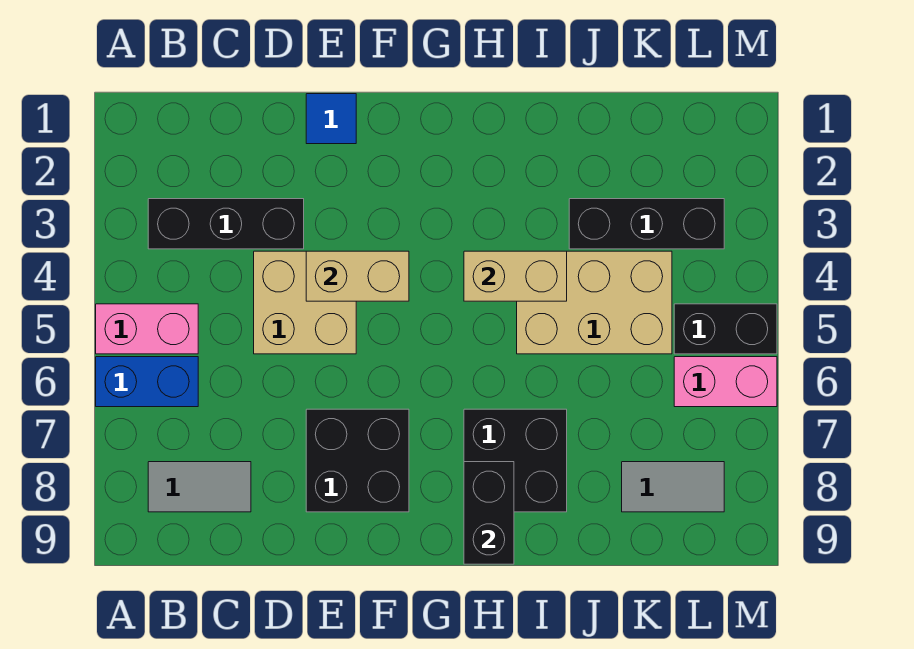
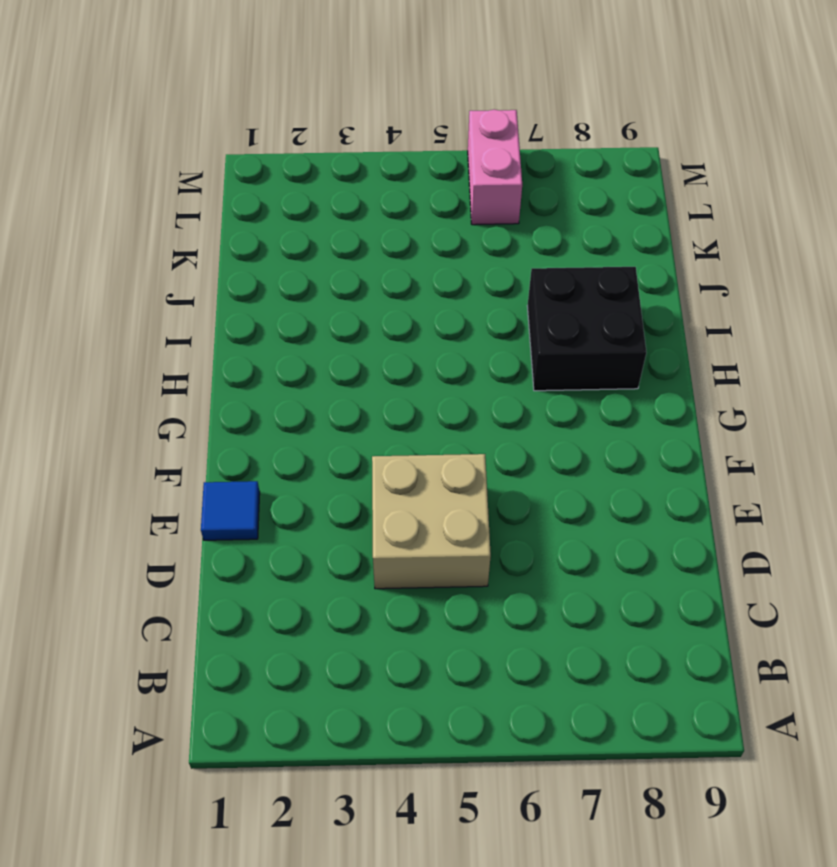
none -> pink brick A5:B5 level 1
none -> blue brick A6:B6 level 1
none -> black brick B3:D3 level 1

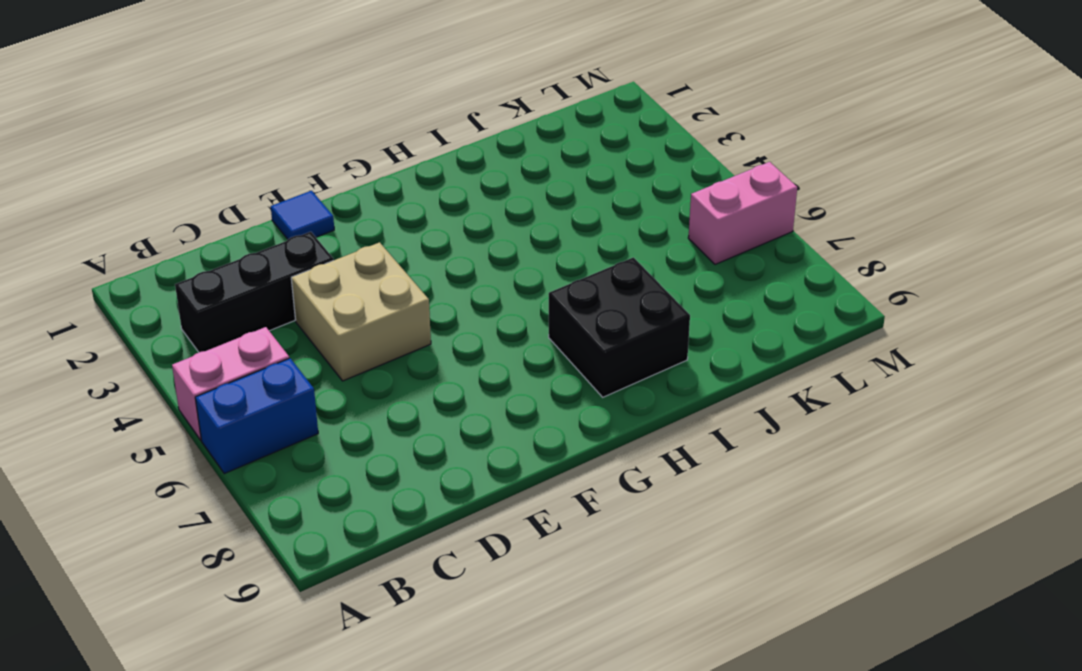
none -> grey tile B8:C8 level 1
none -> black brick E7:F8 level 1
none -> tan brick I4:K5 level 1

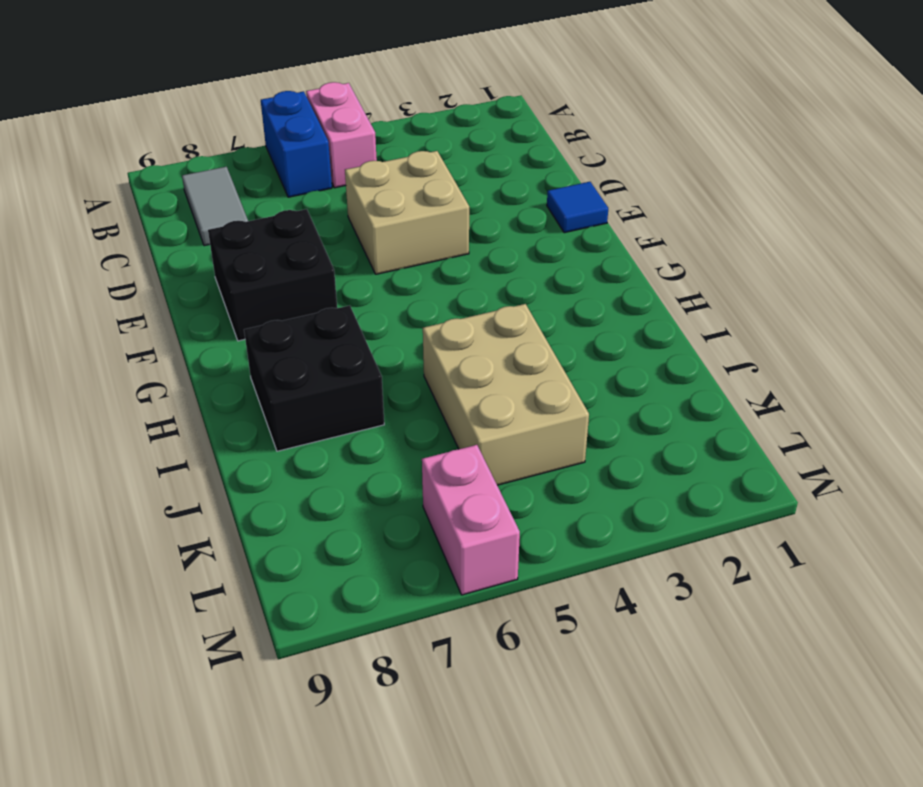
none -> black brick B3:D3 level 1
none -> black brick J3:L3 level 1
none -> grey tile K8:L8 level 1

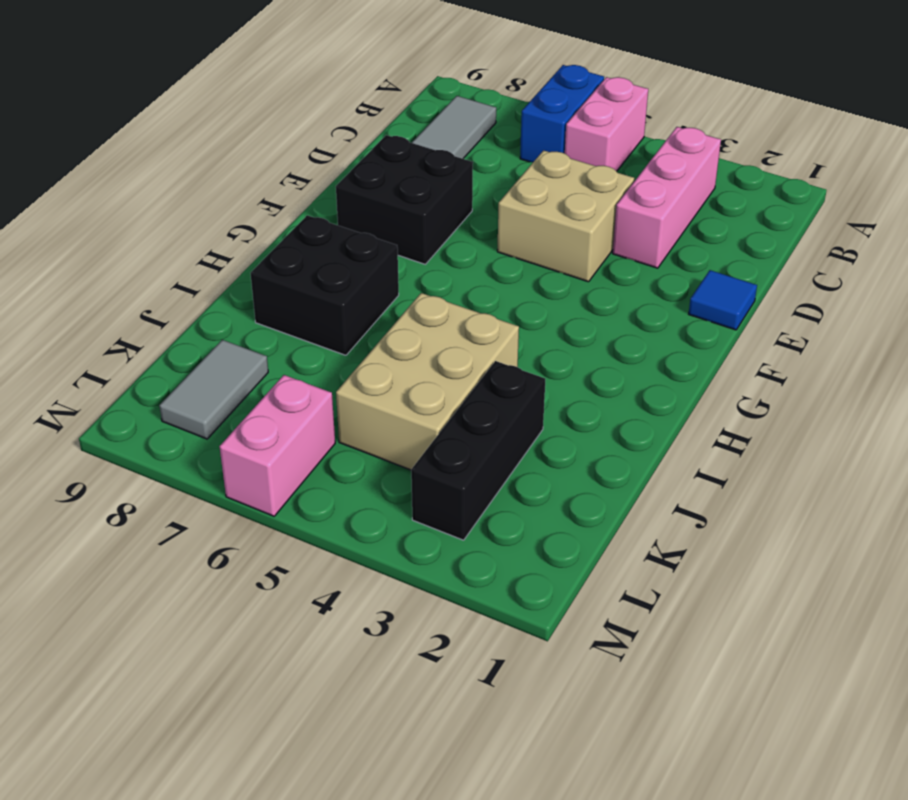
pink brick B3:D3 level 1 -> black brick B3:D3 level 1
none -> black brick L5:M5 level 1
none -> tan brick E4:F4 level 2
none -> tan brick H4:I4 level 2

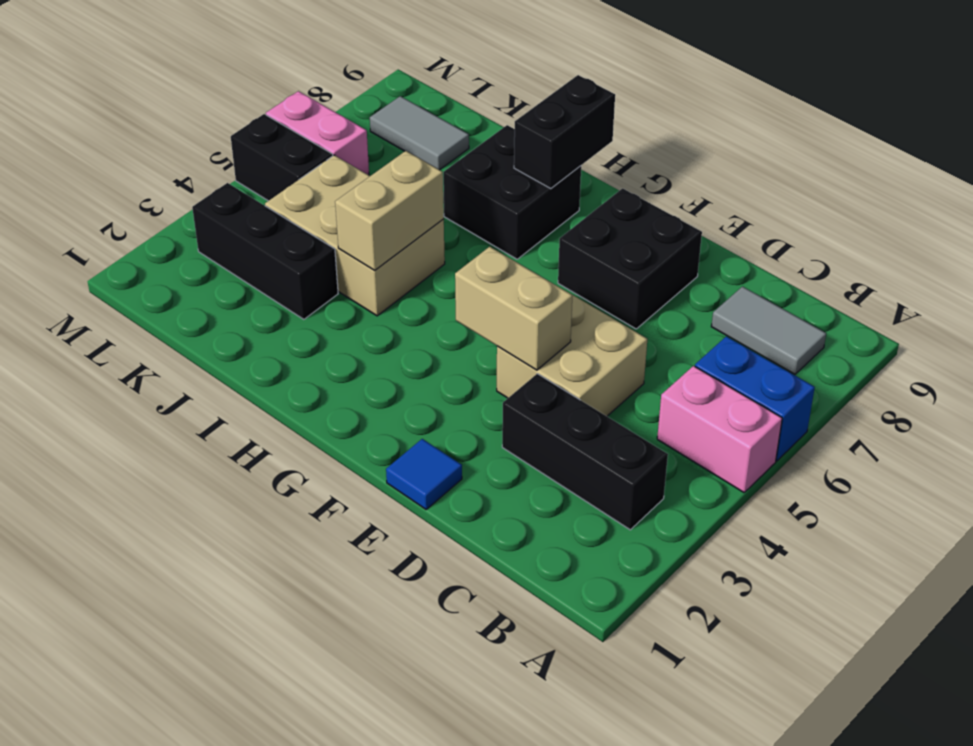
tan brick I4:I5 level 2 -> tan brick H4:I4 level 2

